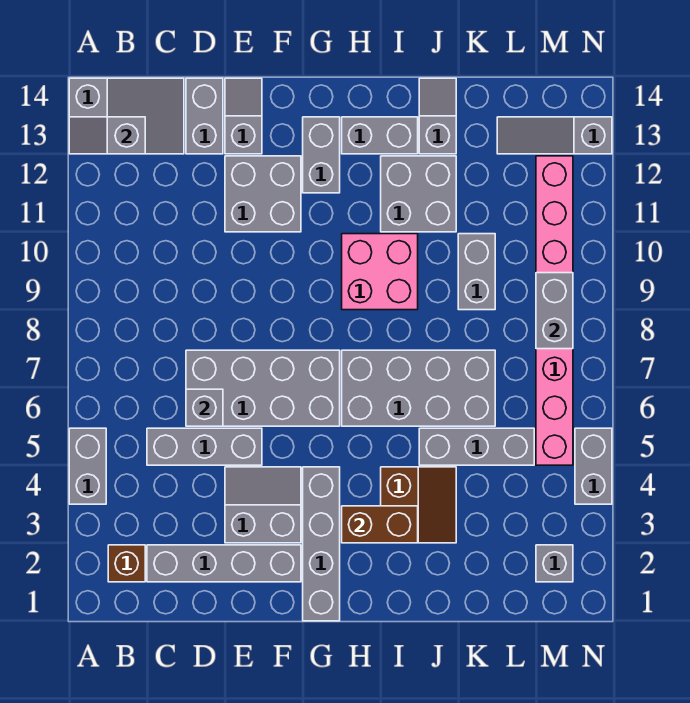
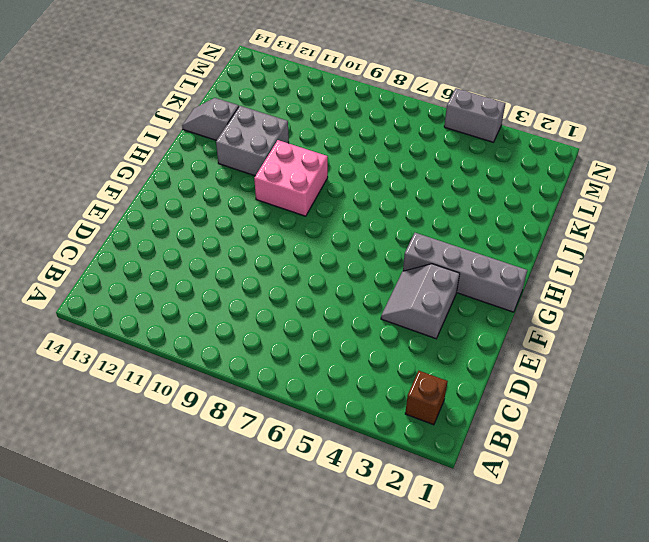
none -> grey brick A4:A5 level 1
none -> grey slope A13:C14 level 1 top A
none -> grey brick C2:F2 level 1

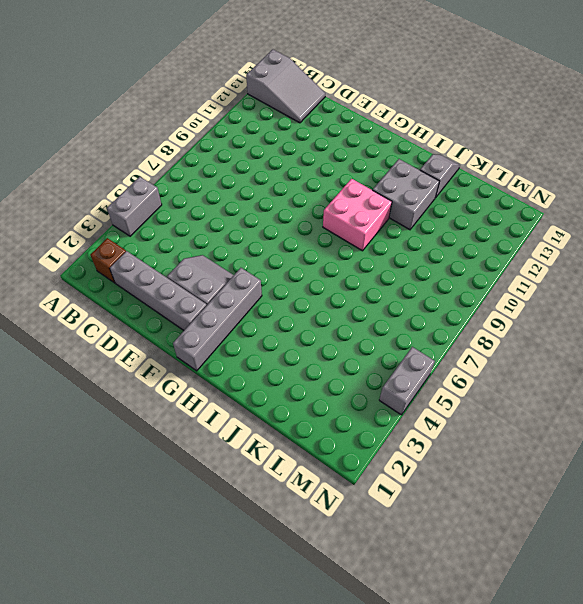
none -> grey brick C5:E5 level 1
none -> grey brick D6:G7 level 1
none -> grey brick D13:D14 level 1

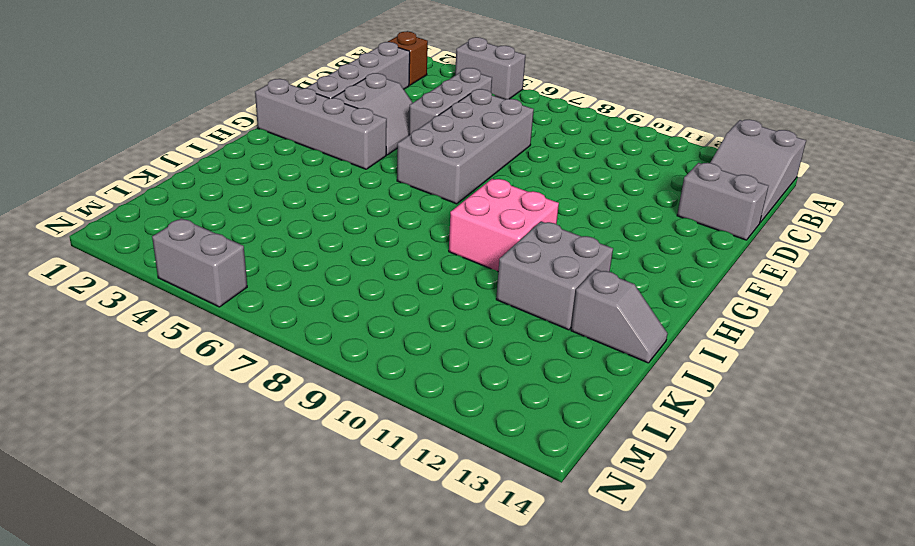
none -> grey brick E11:F12 level 1
none -> grey slope E13:E14 level 1 top 13
none -> grey brick G12:G13 level 1

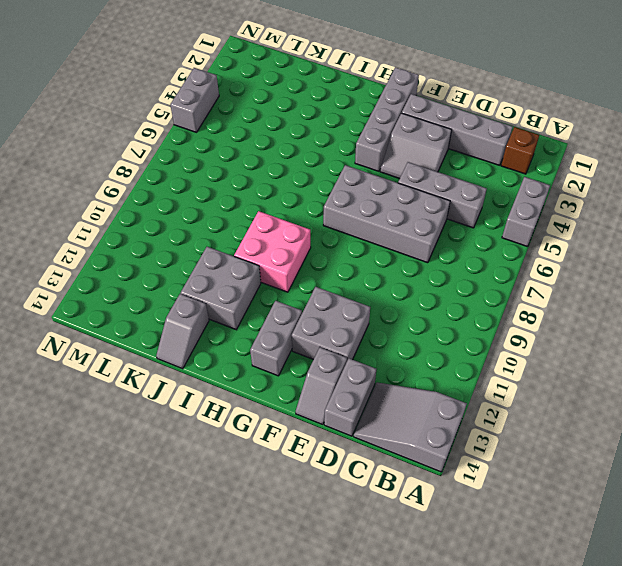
none -> grey brick H6:K7 level 1
none -> grey brick H13:I13 level 1
none -> brown slope I3:J4 level 1 top I

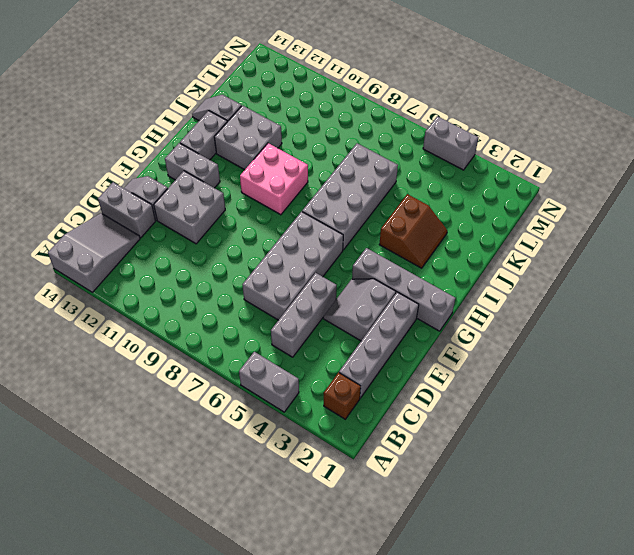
brown slope I3:J4 level 1 top 4 -> brown slope I3:J4 level 1 top I
none -> grey brick J5:L5 level 1
none -> grey brick K9:K10 level 1
none -> grey slope L13:N13 level 1 top N

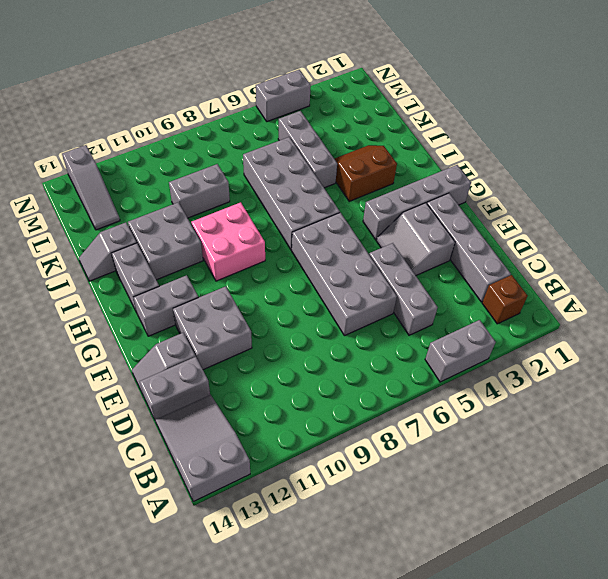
none -> grey brick M2 level 1
none -> pink brick M5:M12 level 1
none -> grey slope A13:B13 level 2 top B

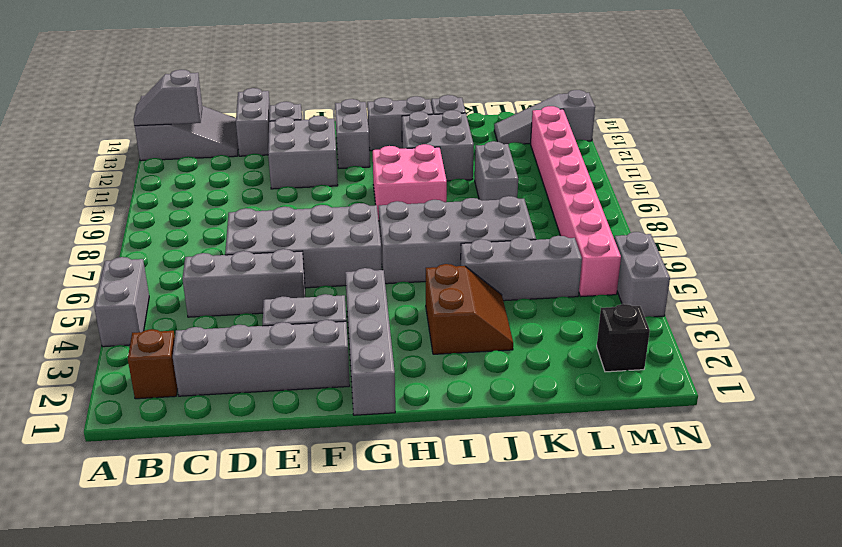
black brick M2 level 1 -> grey brick M2 level 1
none -> grey brick D6 level 2
none -> brown brick H3:I3 level 2
none -> grey brick M8:M9 level 2

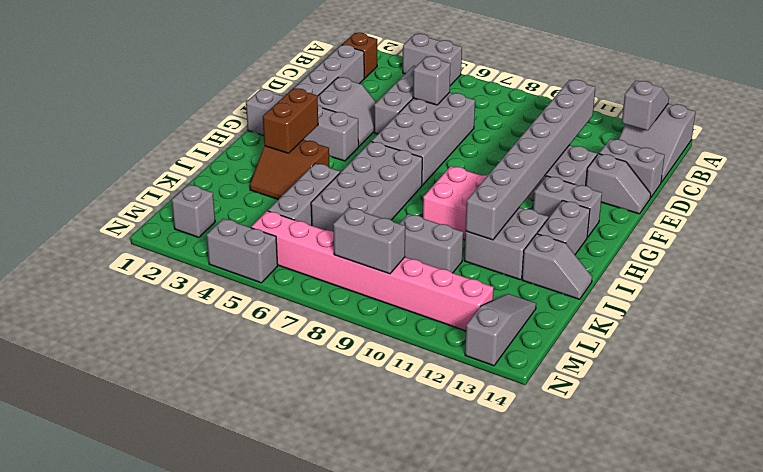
grey brick C11:J11 level 2 -> none

